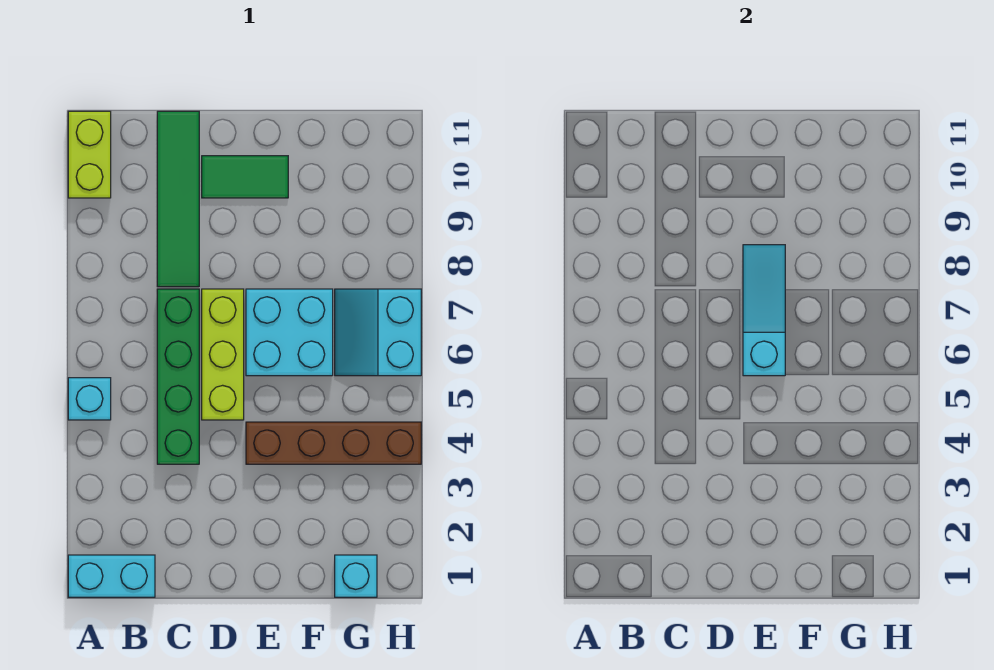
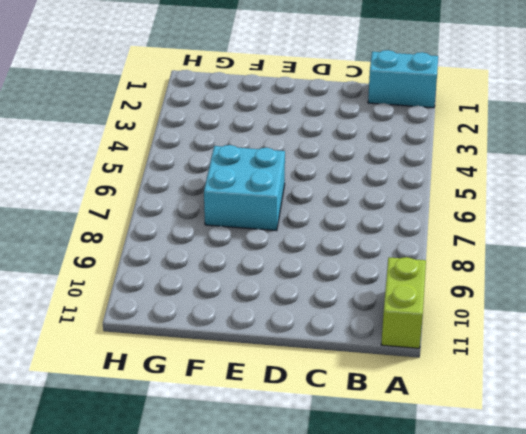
none -> cyan brick A5 level 1
none -> green brick C4:C7 level 1
none -> green tile C8:C11 level 1

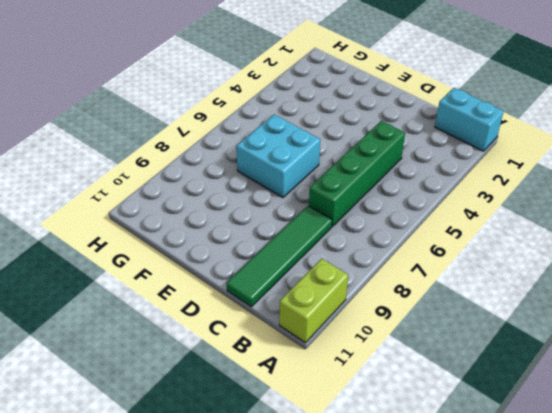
none -> cyan brick A5 level 1
none -> lime brick D5:D7 level 1
none -> green tile D10:E10 level 1

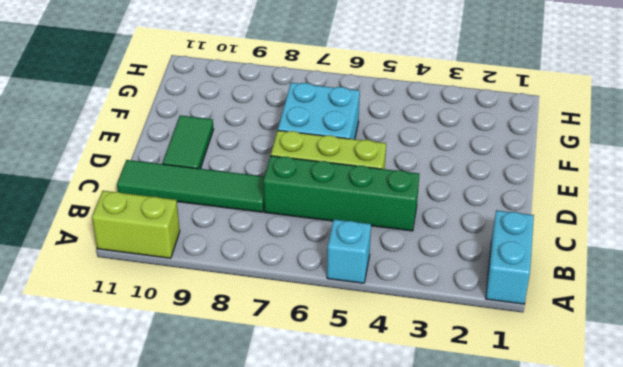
none -> brown brick E4:H4 level 1
none -> cyan brick G1 level 1
none -> cyan slope G6:H7 level 1 top H

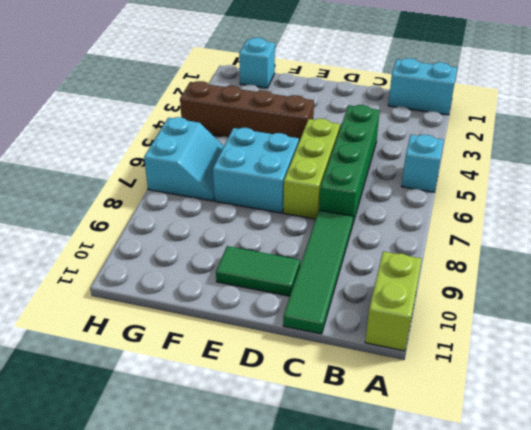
none -> cyan slope E6:E8 level 2 top 6

